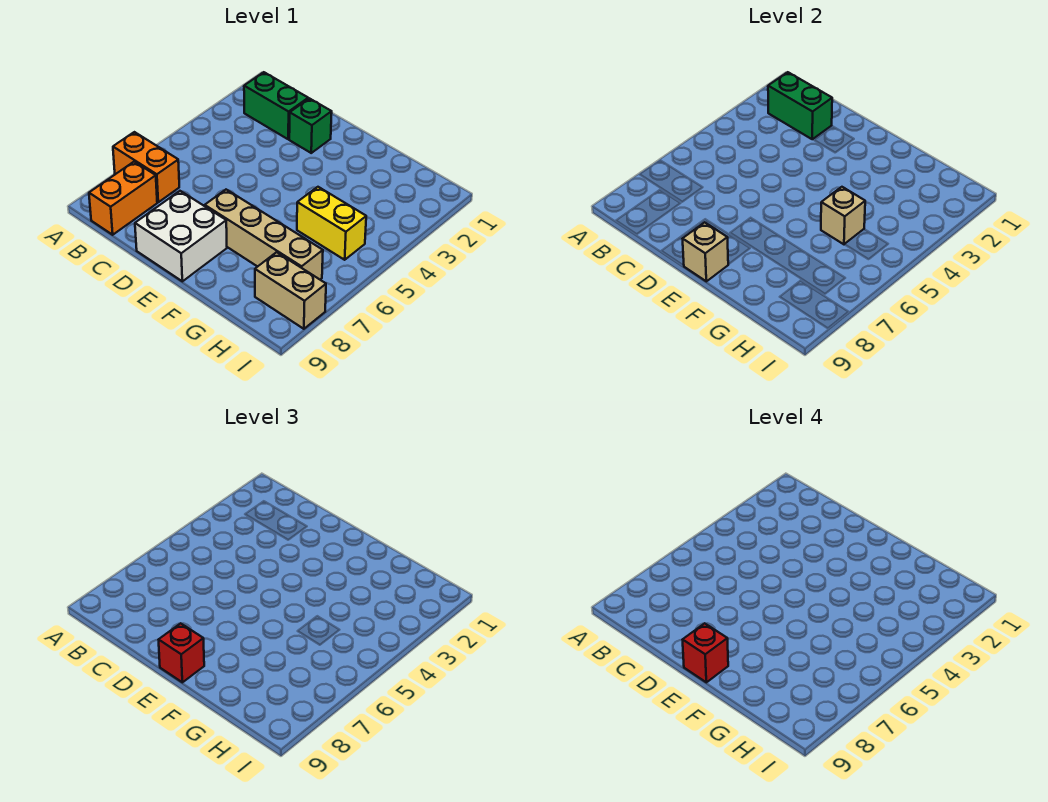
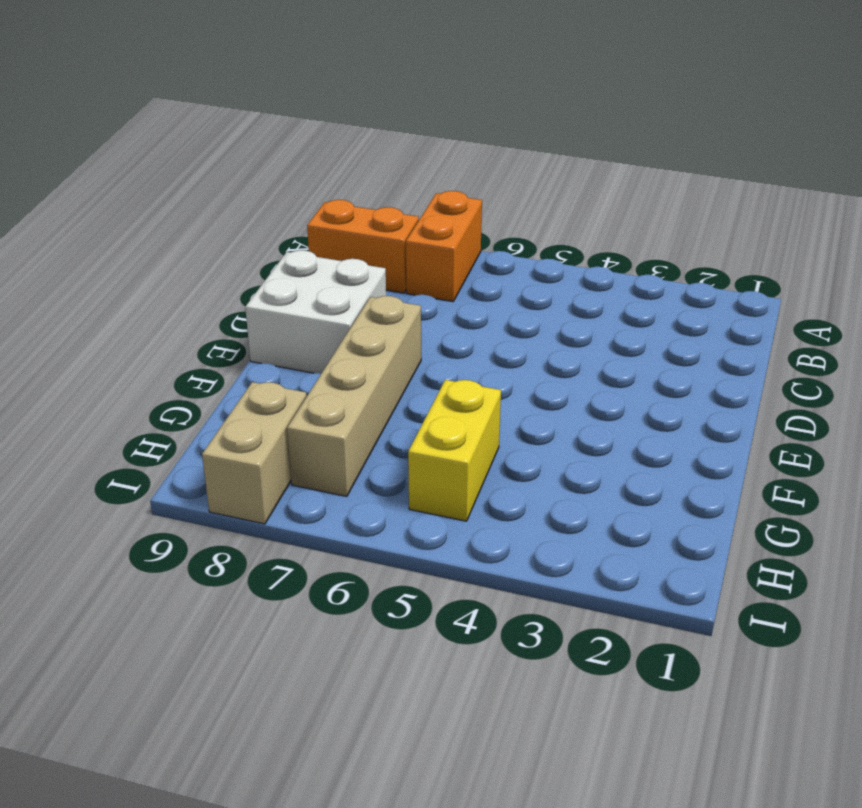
none -> green brick B2:C2 level 1
none -> green brick D2 level 1
none -> green brick B2:C2 level 2

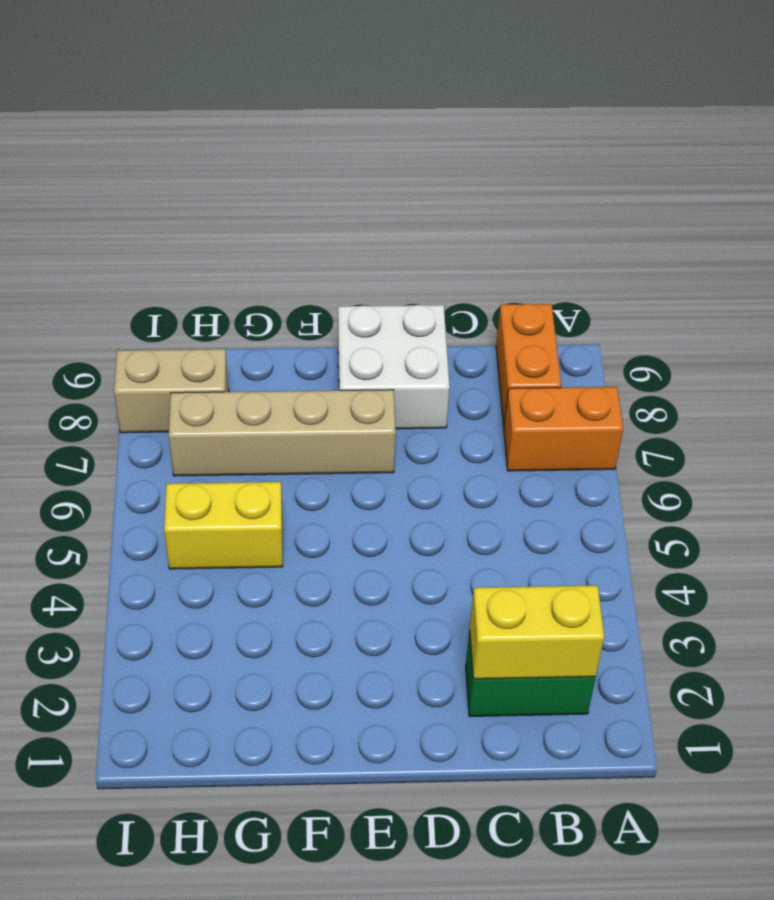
yellow brick B2:C2 level 2 -> green brick B2:C2 level 2
none -> green brick D2 level 1
none -> tan brick E9 level 2
none -> tan brick G5 level 2

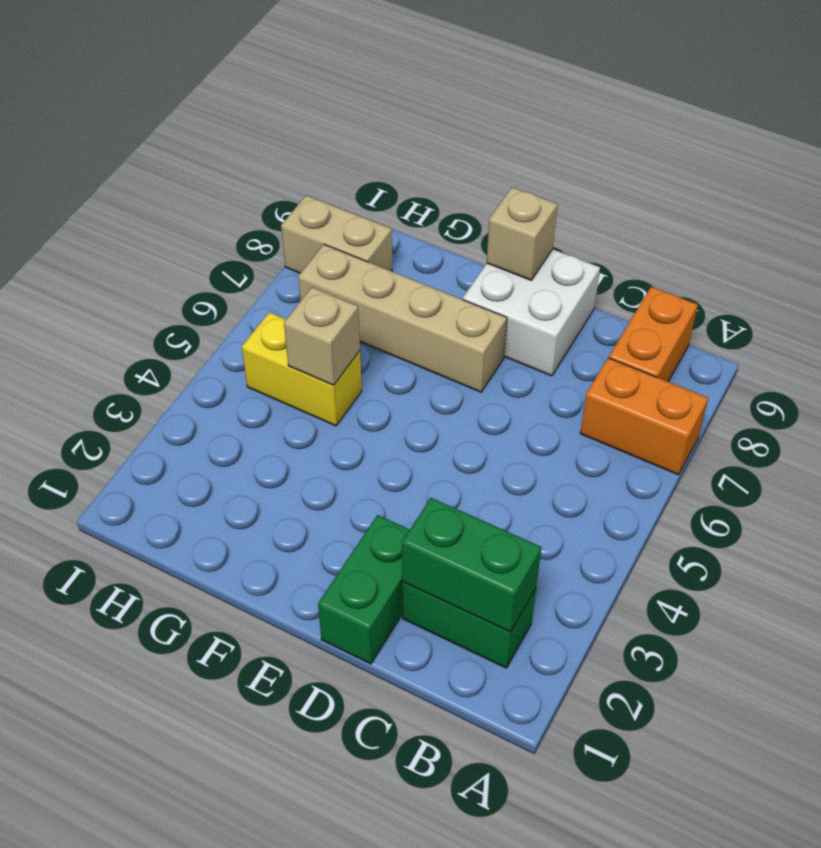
green brick D1:D2 level 1 -> green brick D2 level 1
none -> red brick E9 level 3
none -> red brick E9 level 4

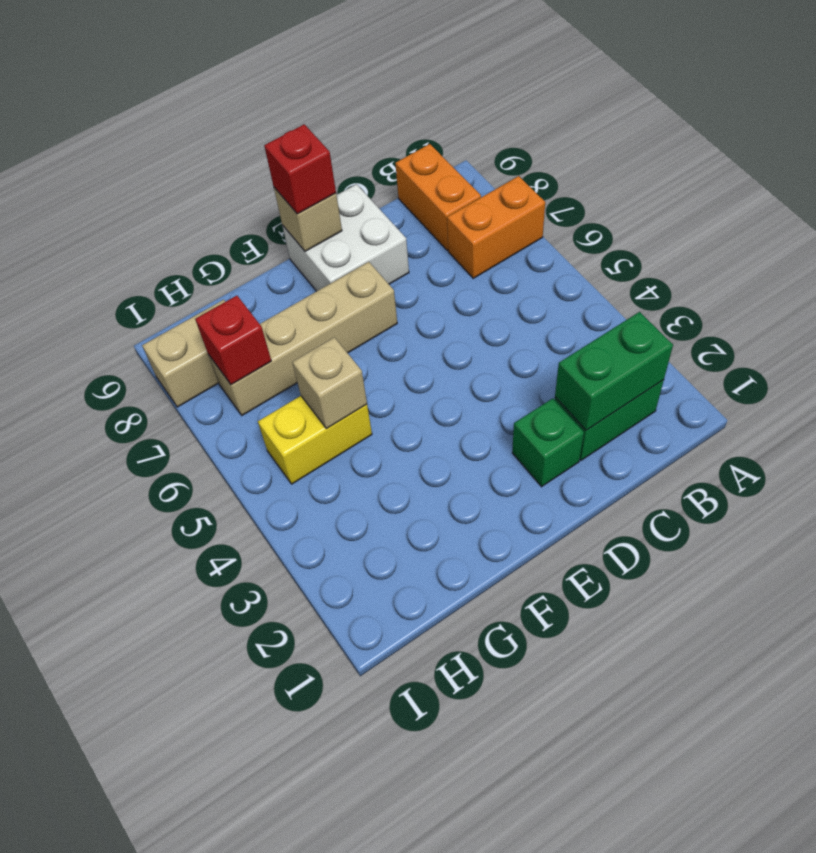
red brick H7 level 2 -> red brick E9 level 4

